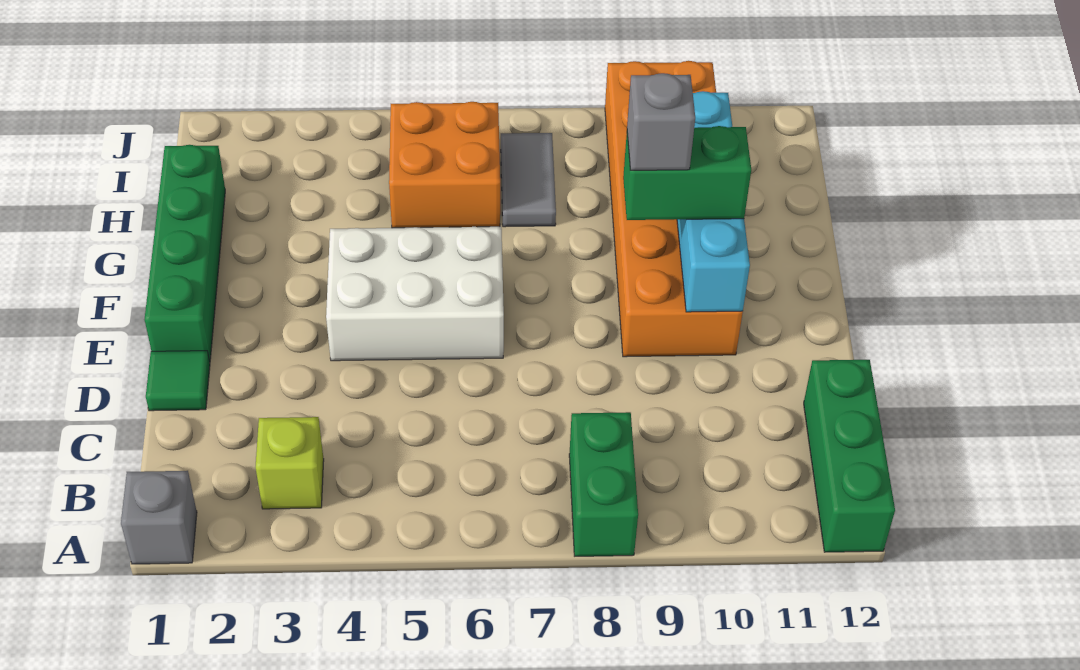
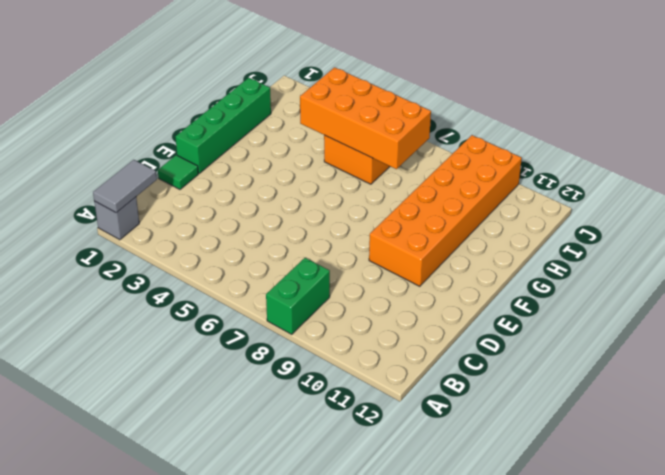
grey tile A1:B1 level 2 -> grey tile H7:I7 level 1
orange brick H4:I7 level 2 -> none
none -> green brick A12:C12 level 1
none -> lime brick B3 level 1
none -> white brick E4:F6 level 1

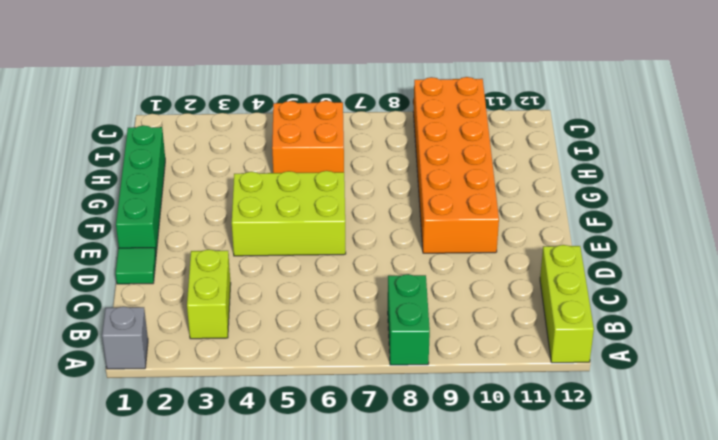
lime brick A12:C12 level 1 -> green brick A12:C12 level 1
lime brick B3:C3 level 1 -> lime brick B3 level 1
lime brick E4:F6 level 1 -> white brick E4:F6 level 1
none -> grey tile H7:I7 level 1
none -> cyan brick E10:H10 level 2
none -> green brick F9:F10 level 3

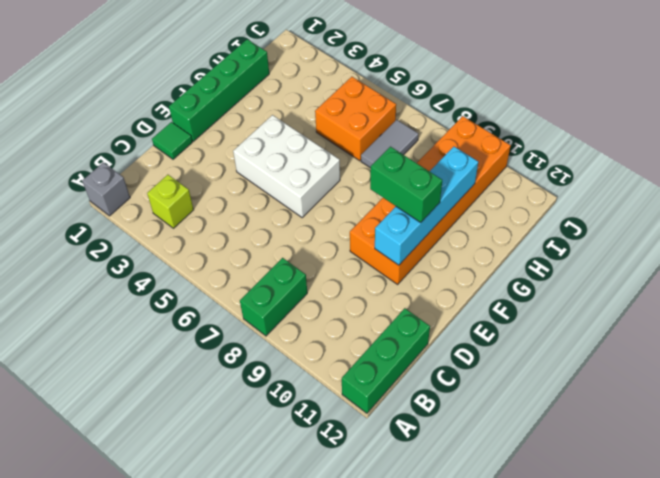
none -> grey brick F9 level 4

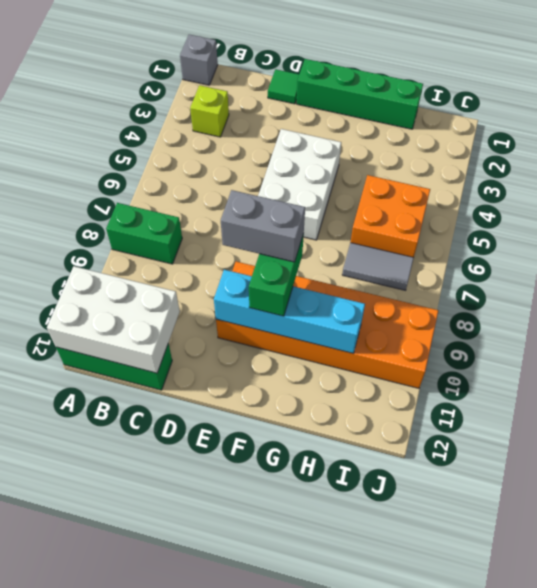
white brick A11:C12 level 2 -> none
grey brick E9:F9 level 4 -> grey brick F9 level 4

